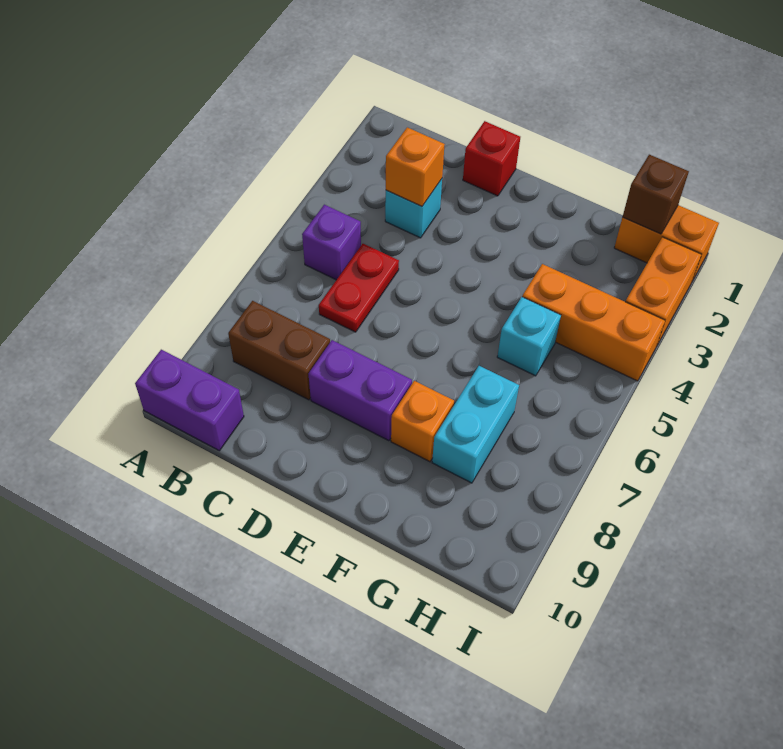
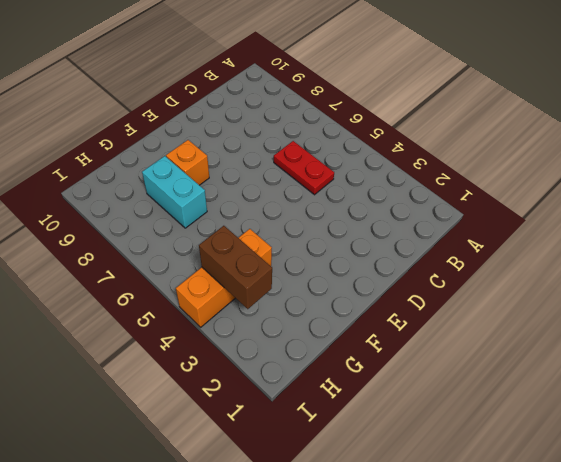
brown brick H3:H4 level 2 -> brown brick B8:C8 level 1
none -> purple brick A10:B10 level 1
none -> purple brick B5 level 1
none -> cyan brick C3 level 1

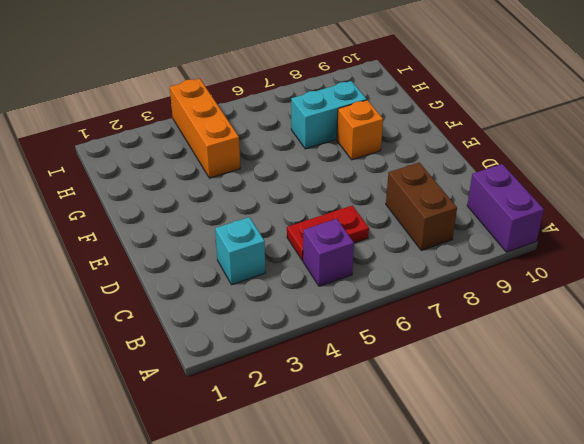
none -> red brick D1 level 1
none -> purple brick D8:E8 level 1
none -> cyan brick G5 level 1

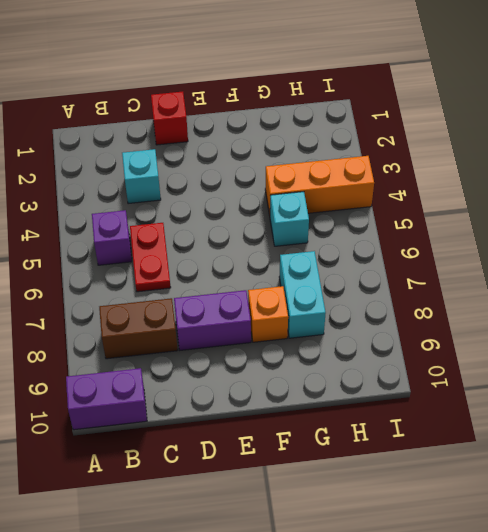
none -> orange brick H1:I1 level 1
none -> orange brick I2:I3 level 1
none -> orange brick C3 level 2

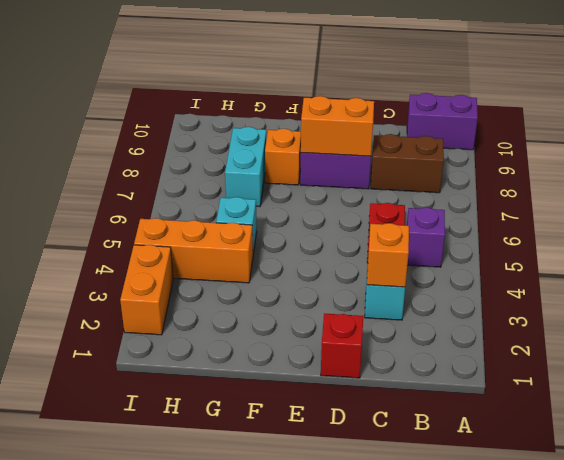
orange brick D8:E8 level 2 -> orange brick H1:I1 level 1
none -> brown brick H1 level 2

